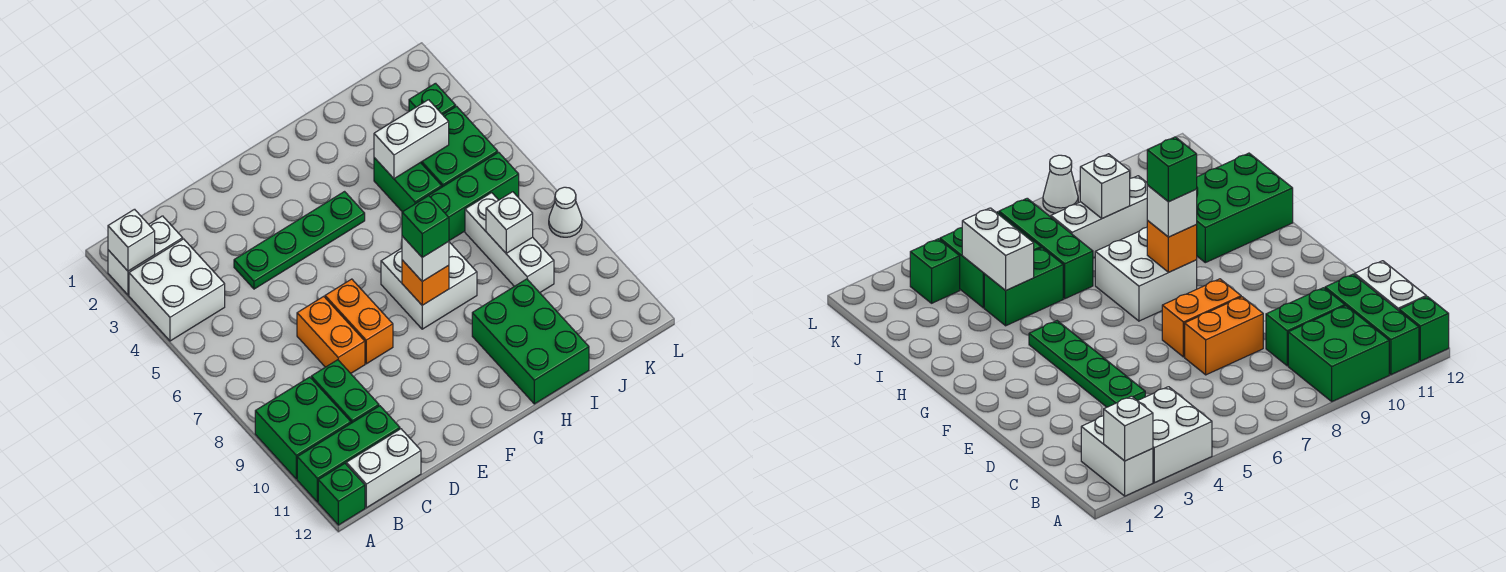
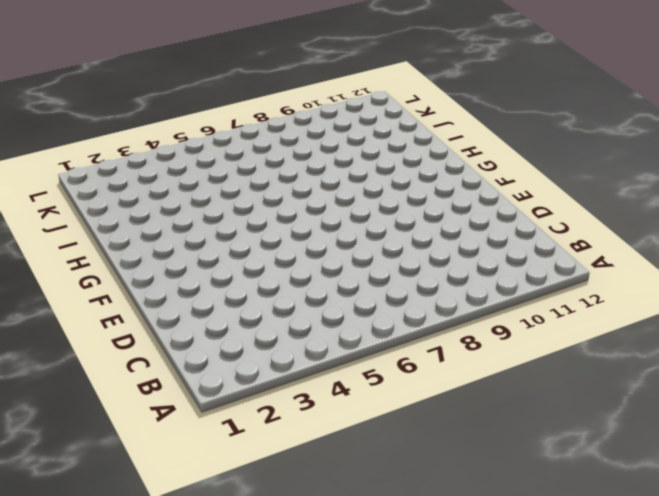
none -> white brick A2:B2 level 1
none -> white brick A3:B4 level 1
none -> green brick A9:B10 level 1

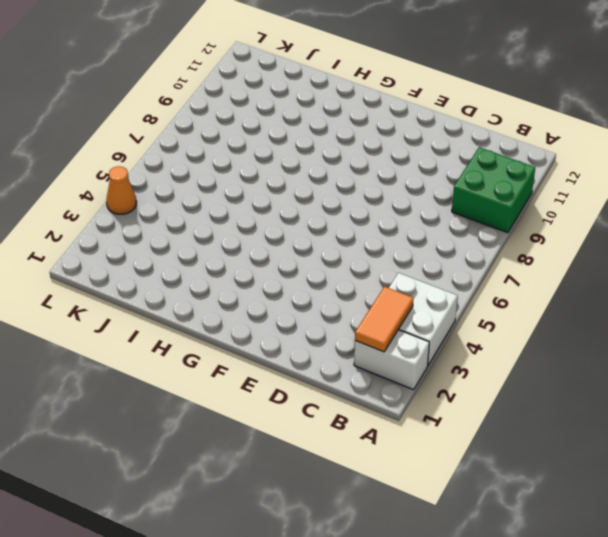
orange tile B2:B3 level 2 -> none
orange cone L4 level 1 -> none
none -> green brick A11:C11 level 1
none -> green brick A12 level 1
none -> white brick B12:C12 level 1

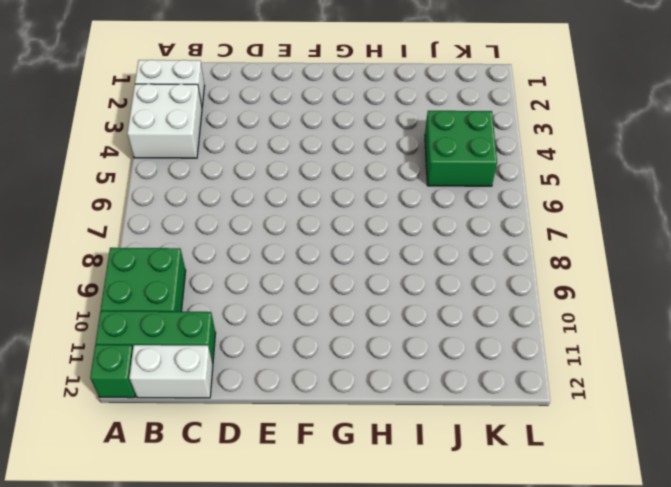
none -> green brick C9:C10 level 1
none -> green plate D4:G4 level 1
none -> orange brick D7:D8 level 1

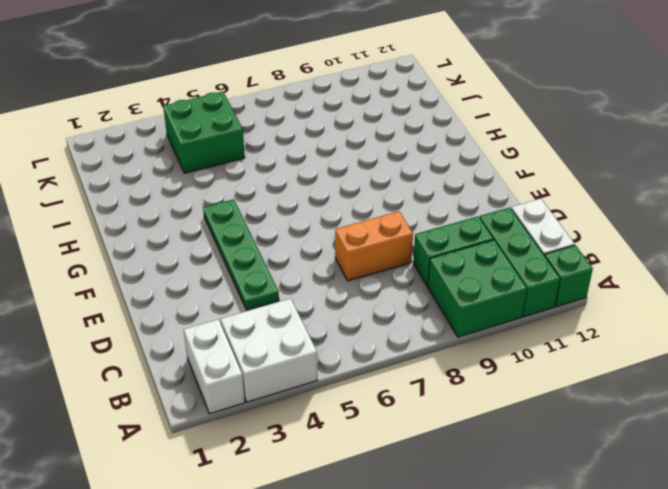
none -> orange brick E7:E8 level 1
none -> white brick G7:H8 level 1
none -> green brick H10:I12 level 1

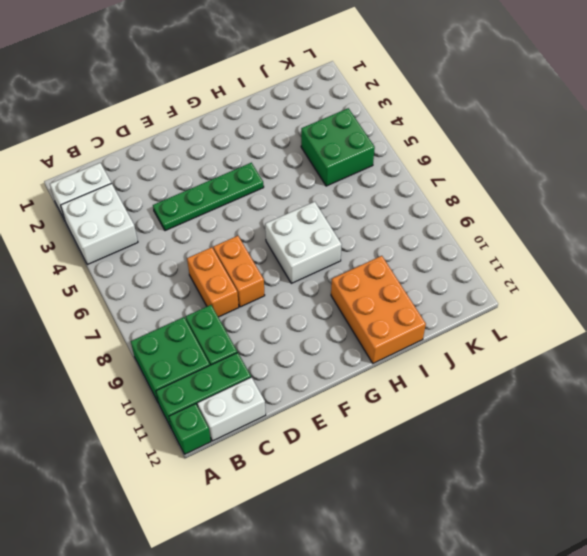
orange brick H10:I12 level 1 -> green brick H10:I12 level 1
none -> green brick I4:I5 level 1
none -> green brick I6:K6 level 1
none -> white brick J7:J9 level 1

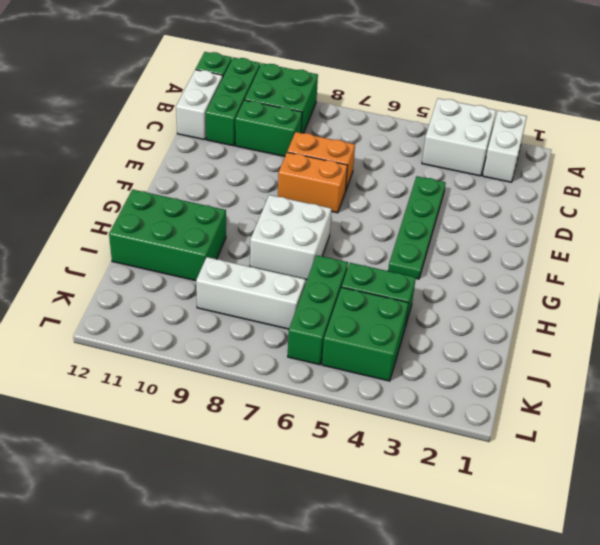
none -> green brick K3 level 1
none -> white cone L8 level 1
none -> white brick A2 level 2

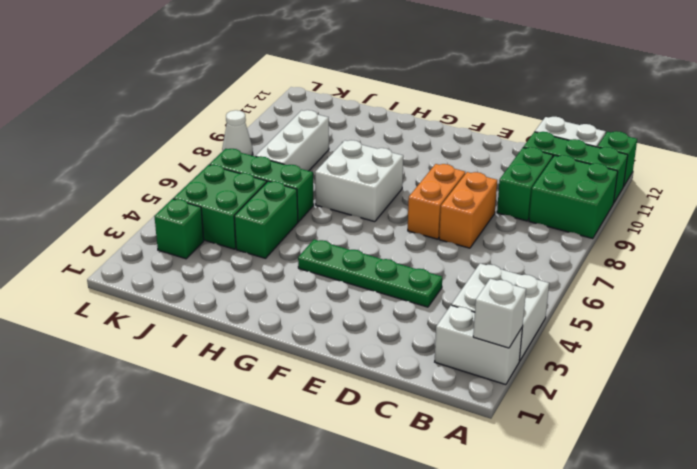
none -> green brick H10:I12 level 1
none -> orange brick G8 level 2
none -> white brick I4:J4 level 2

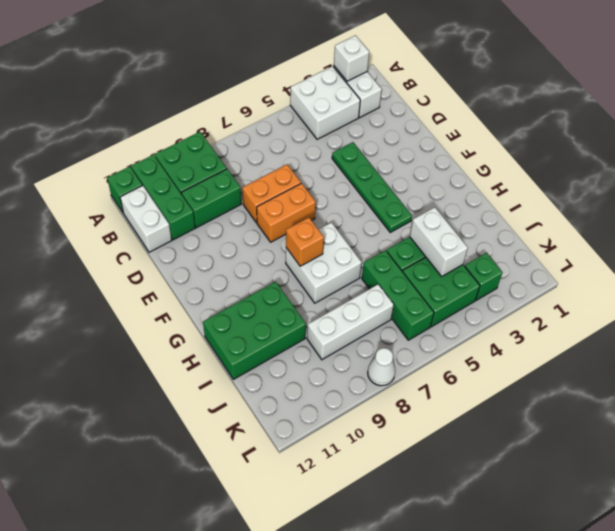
none -> white brick J8 level 2
none -> white brick G8 level 3
none -> green brick G8 level 4

